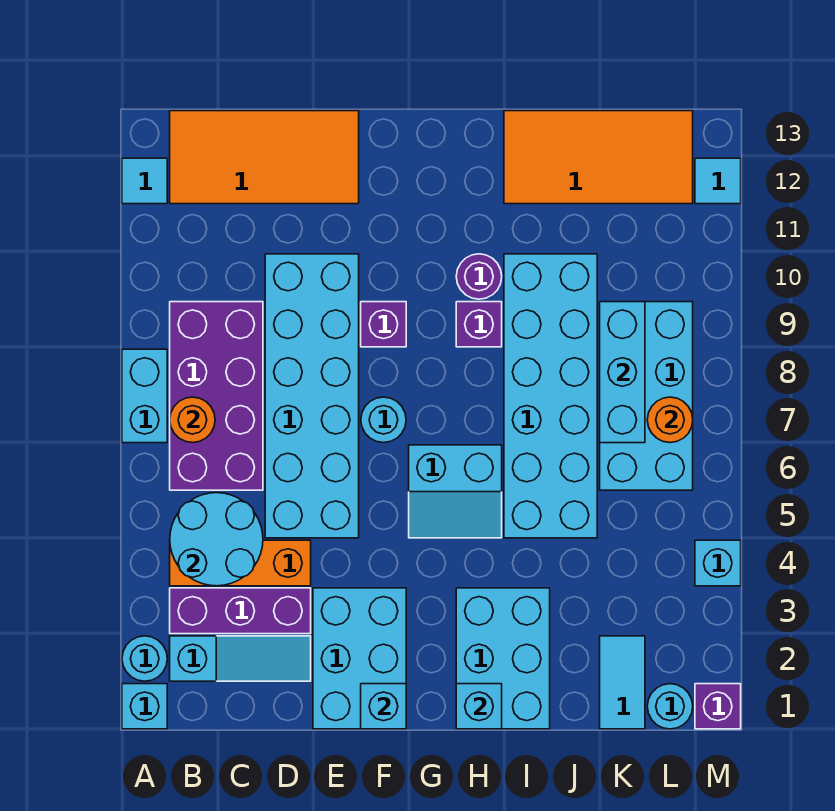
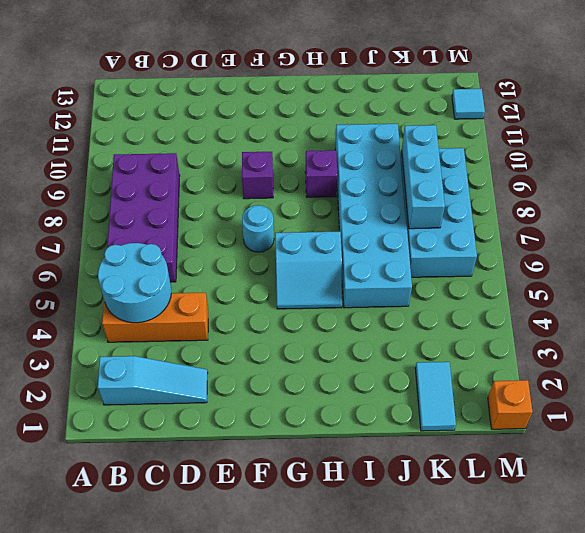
orange brick M1 level 1 -> purple brick M1 level 1
none -> cyan brick A1 level 1
none -> cyan round brick A2 level 1
none -> cyan brick A7:A8 level 1
none -> cyan tile A12 level 1

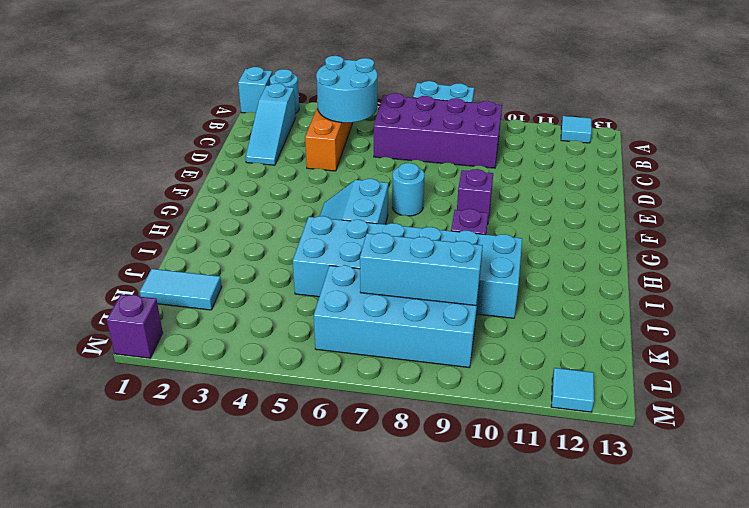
none -> purple brick B3:D3 level 1
none -> orange tile B12:E13 level 1
none -> cyan brick D5:E10 level 1
none -> cyan brick E1:F3 level 1

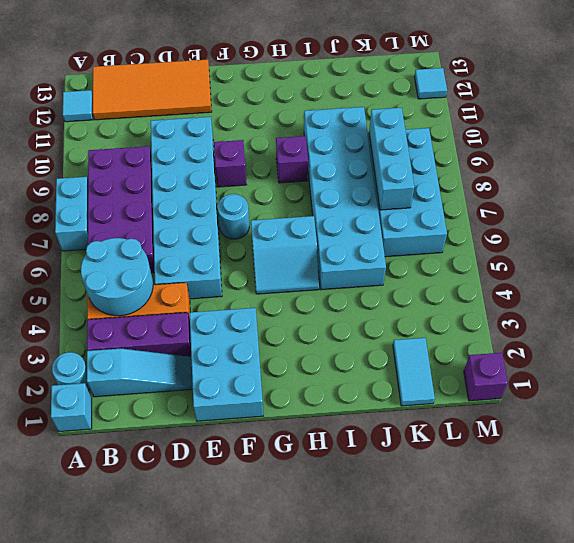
none -> cyan brick H1:I3 level 1
none -> purple round brick H10 level 1
none -> orange tile I12:L13 level 1
none -> cyan round brick L1 level 1

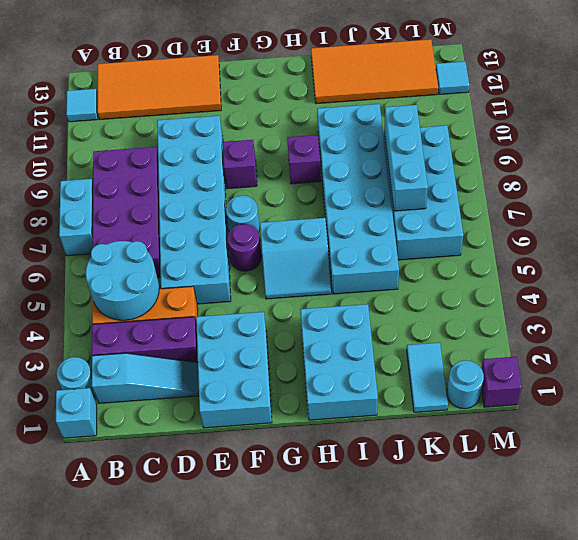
purple round brick F6 level 1 -> purple round brick H10 level 1
none -> cyan brick M4 level 1
none -> orange round brick B7 level 2
none -> cyan brick F1 level 2
none -> cyan brick H1 level 2

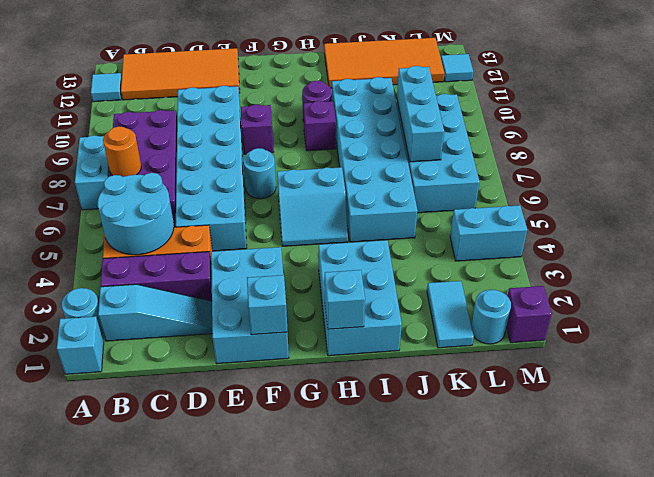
cyan brick L4:M4 level 1 -> cyan brick M4 level 1
none -> orange round brick L7 level 2

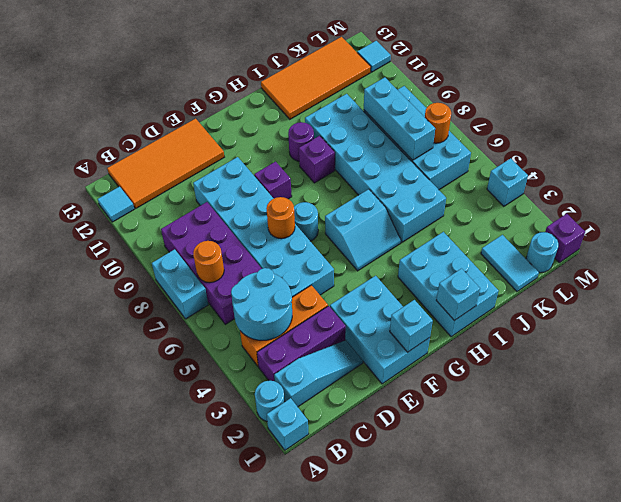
orange round brick E7 level 2 -> none

